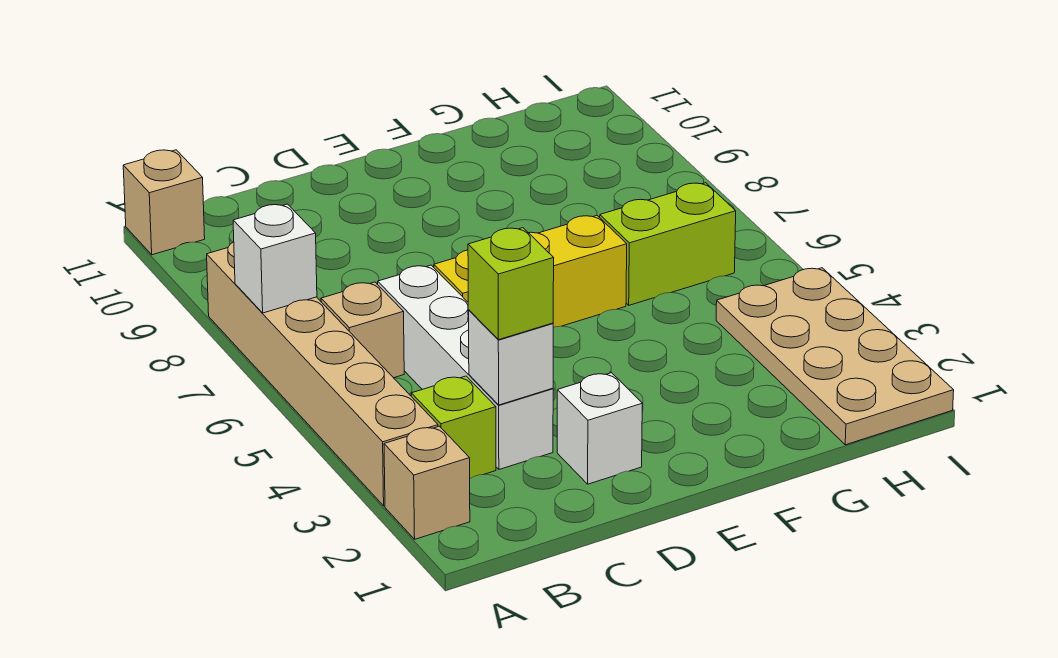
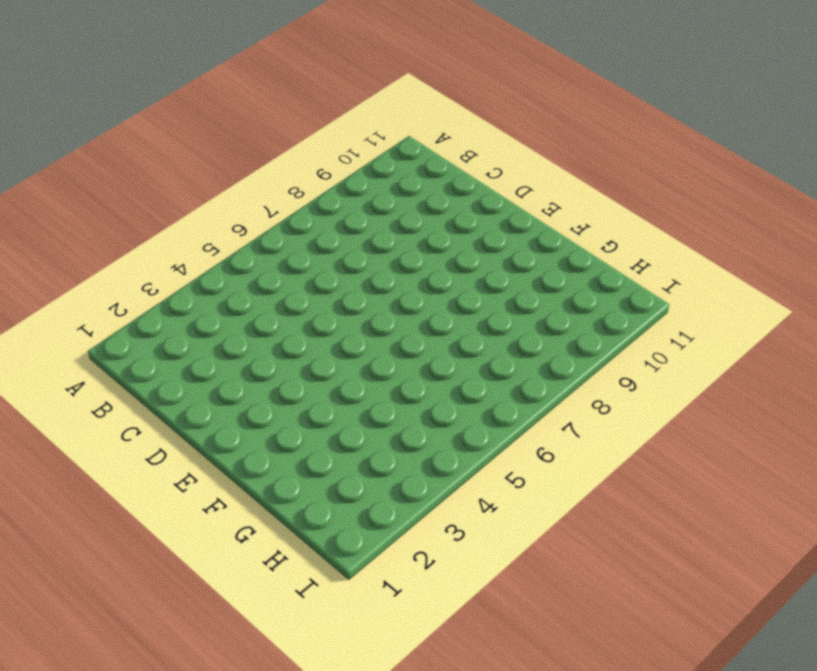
none -> tan brick A2 level 1
none -> tan brick A3:A8 level 1
none -> tan brick A11 level 1

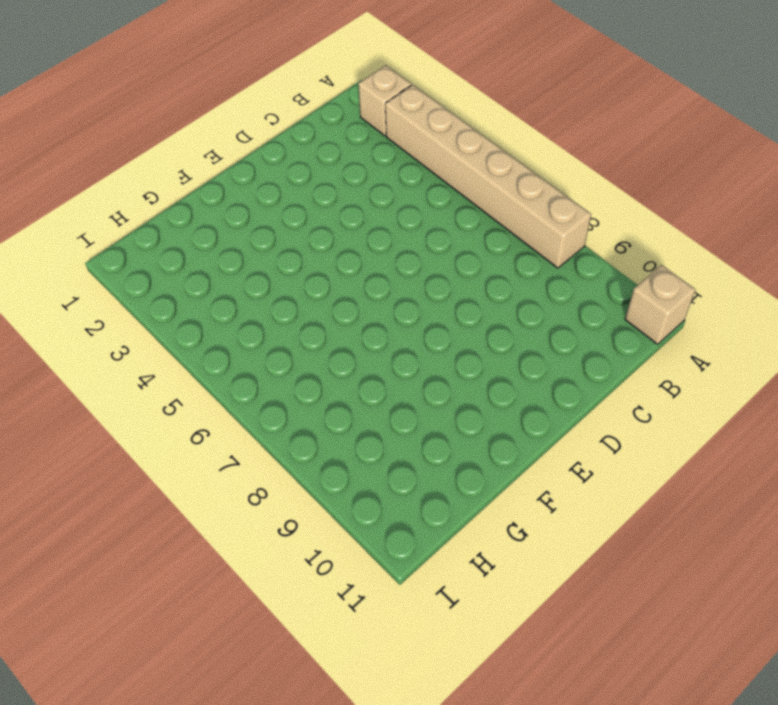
none -> lime brick B3 level 1
none -> tan brick B6 level 1
none -> white brick C3:C6 level 1

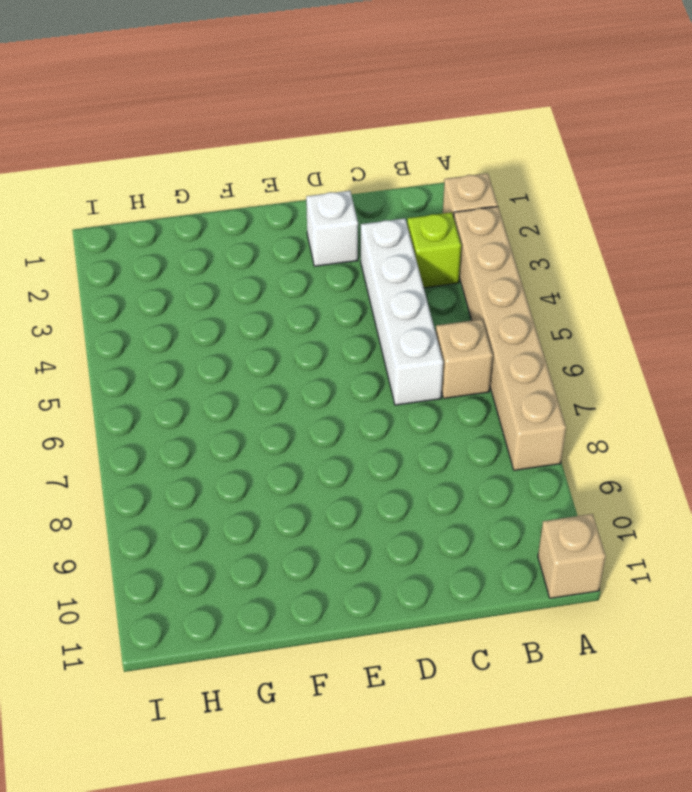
none -> yellow brick D6:F6 level 1
none -> lime brick G6:H6 level 1
none -> tan plate H1:I4 level 1

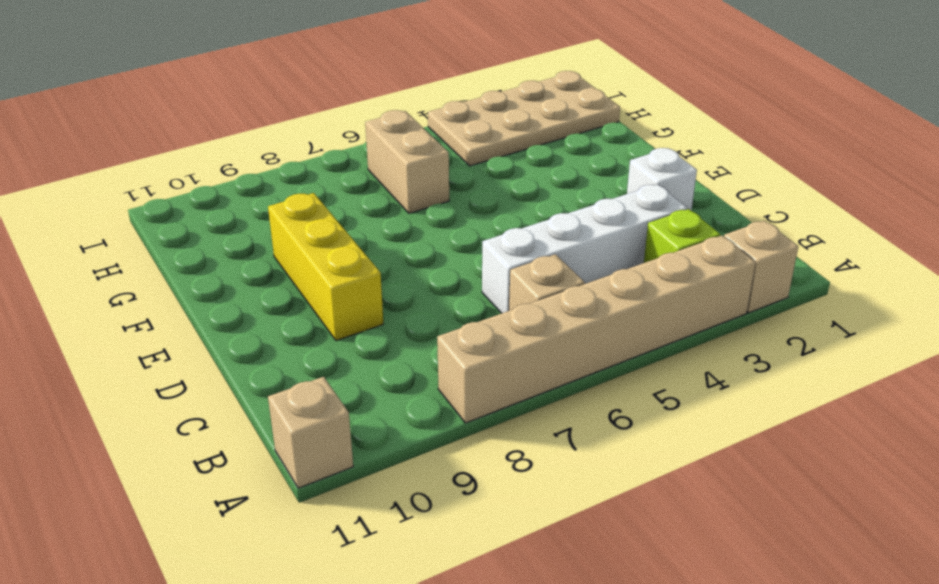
yellow brick D9:F9 level 1 -> yellow brick D6:F6 level 1
tan brick G6:H6 level 1 -> lime brick G6:H6 level 1
none -> white brick A7 level 2
none -> white brick C3 level 2
none -> lime brick C3 level 3

